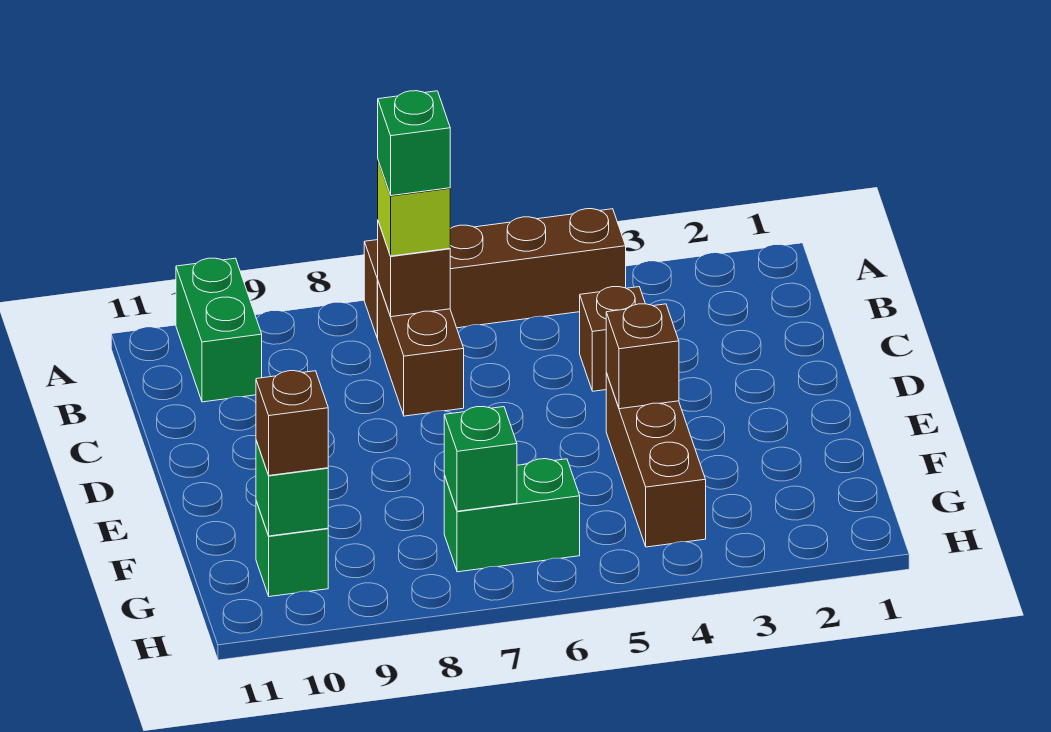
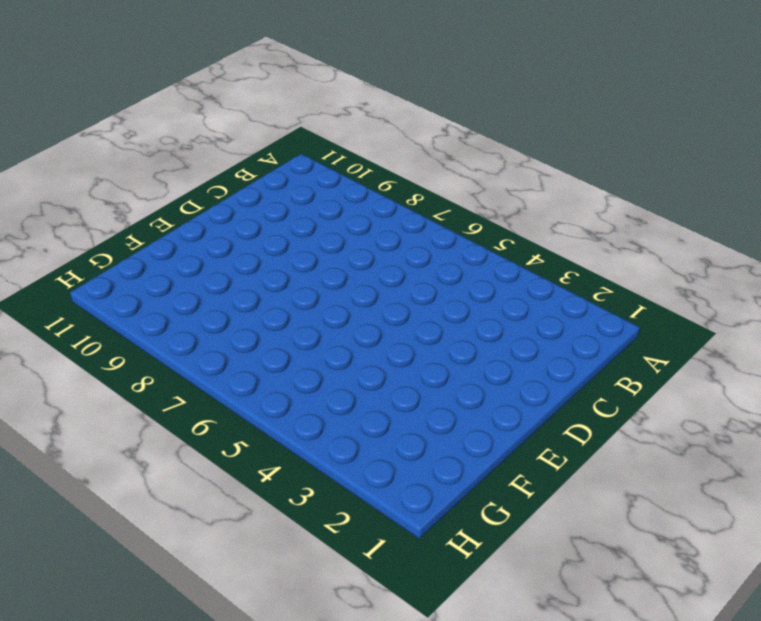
none -> brown brick A4:A7 level 1
none -> green brick A10:B10 level 1
none -> brown brick B7:C7 level 1

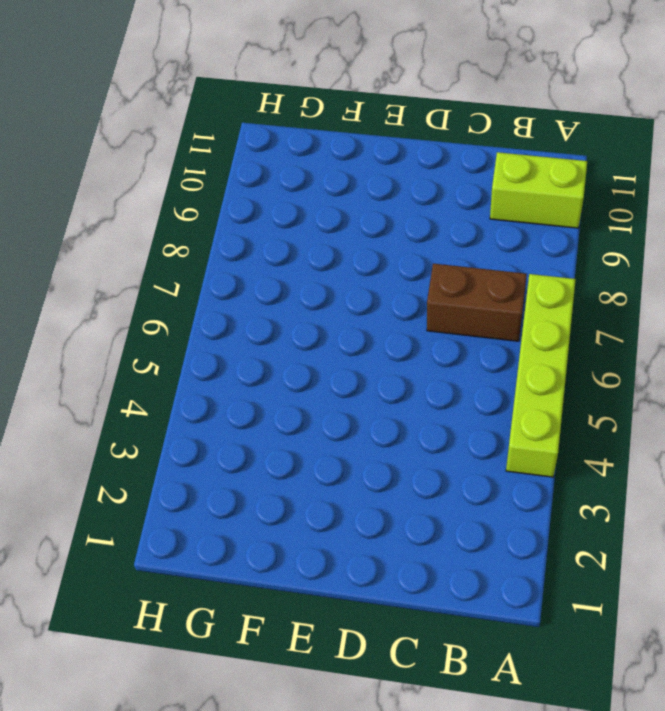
lime brick A4:A7 level 1 -> brown brick A4:A7 level 1
lime brick A10:B10 level 1 -> green brick A10:B10 level 1
none -> brown brick C4 level 1
none -> brown brick E4:G4 level 1
none -> green brick G6:G7 level 1

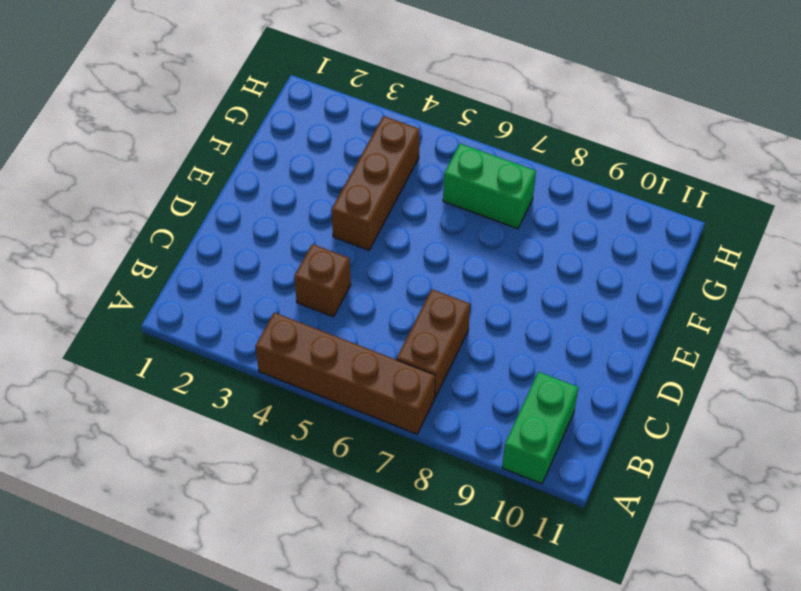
none -> green brick G10 level 1
none -> brown brick B7 level 2
none -> brown brick E4 level 2

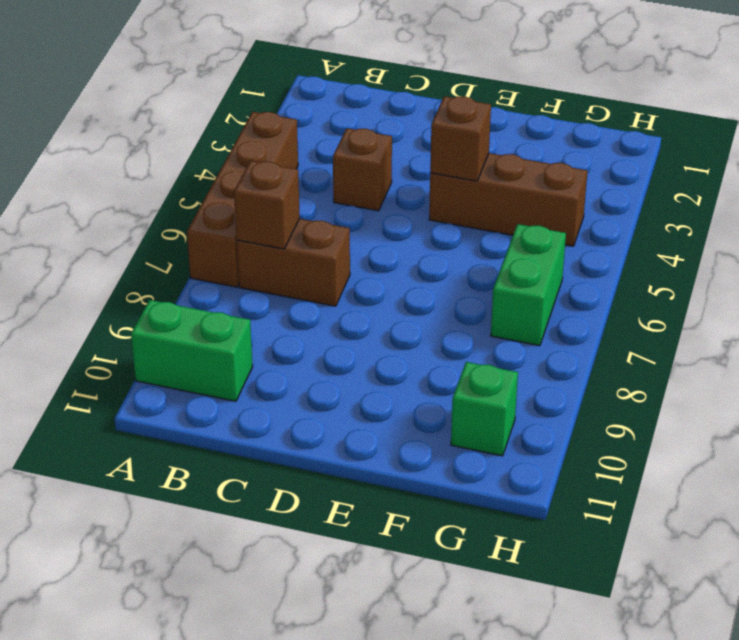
none -> green brick G7 level 2
none -> green brick G10 level 2
none -> lime brick B7 level 3

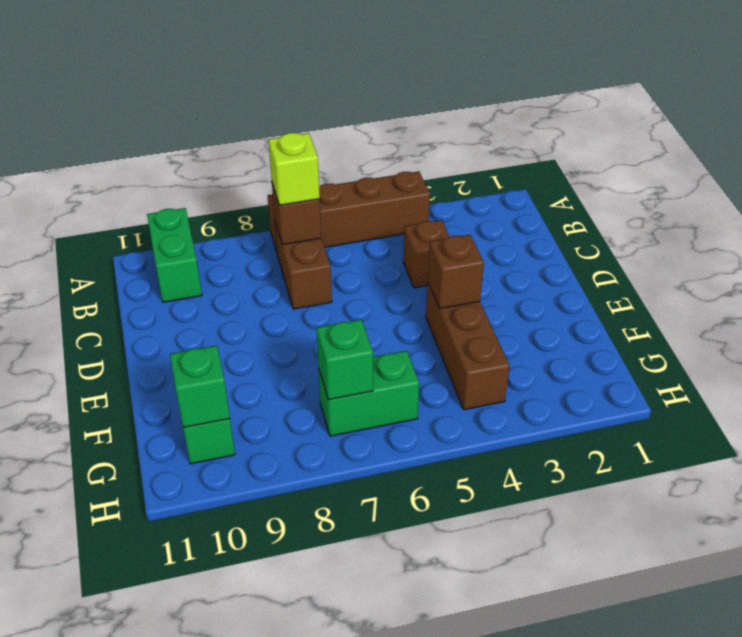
none -> brown brick G10 level 3
none -> green brick B7 level 4

